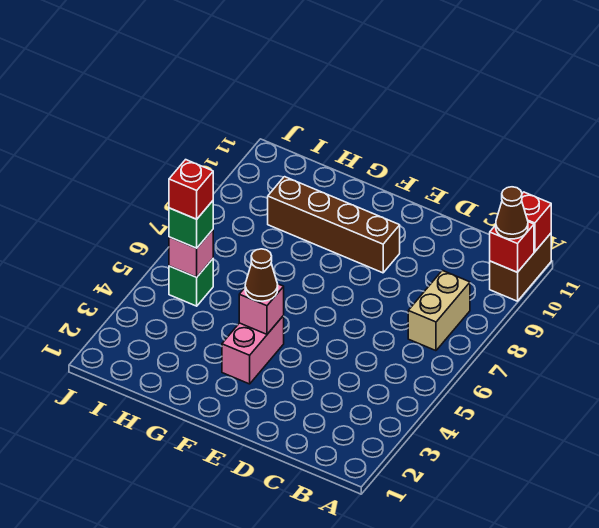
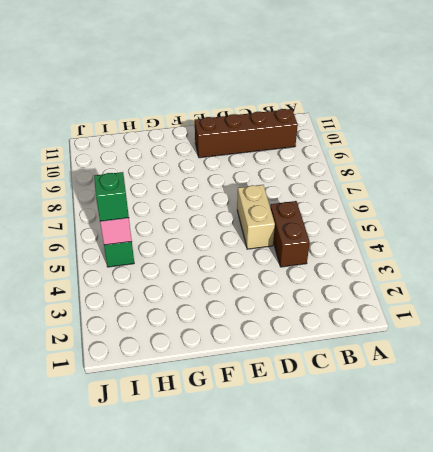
brown brick B10:E10 level 1 -> brown brick E9:H9 level 1
brown brick C4:C5 level 1 -> brown brick A10:A11 level 1
tan brick D5:D6 level 1 -> tan brick B7:B8 level 1
none -> pink brick F3:F4 level 1
none -> red brick A10 level 2
none -> red brick A11 level 2

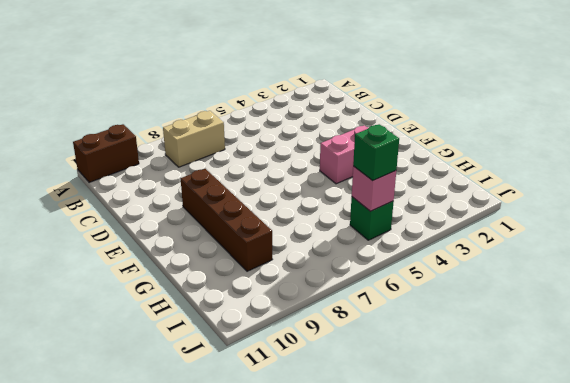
none -> red brick A10 level 2
none -> red brick A11 level 2
none -> pink brick F4 level 2

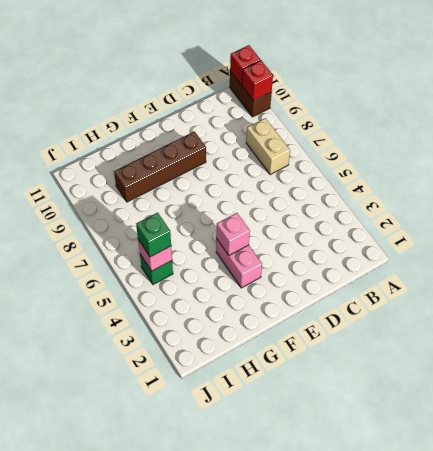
none -> brown cone A10 level 3
none -> brown cone F4 level 3
none -> red brick I5 level 4

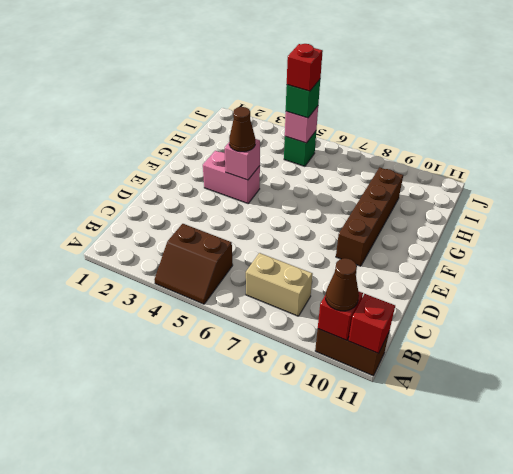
brown slope A4:B5 level 1 top B -> none

